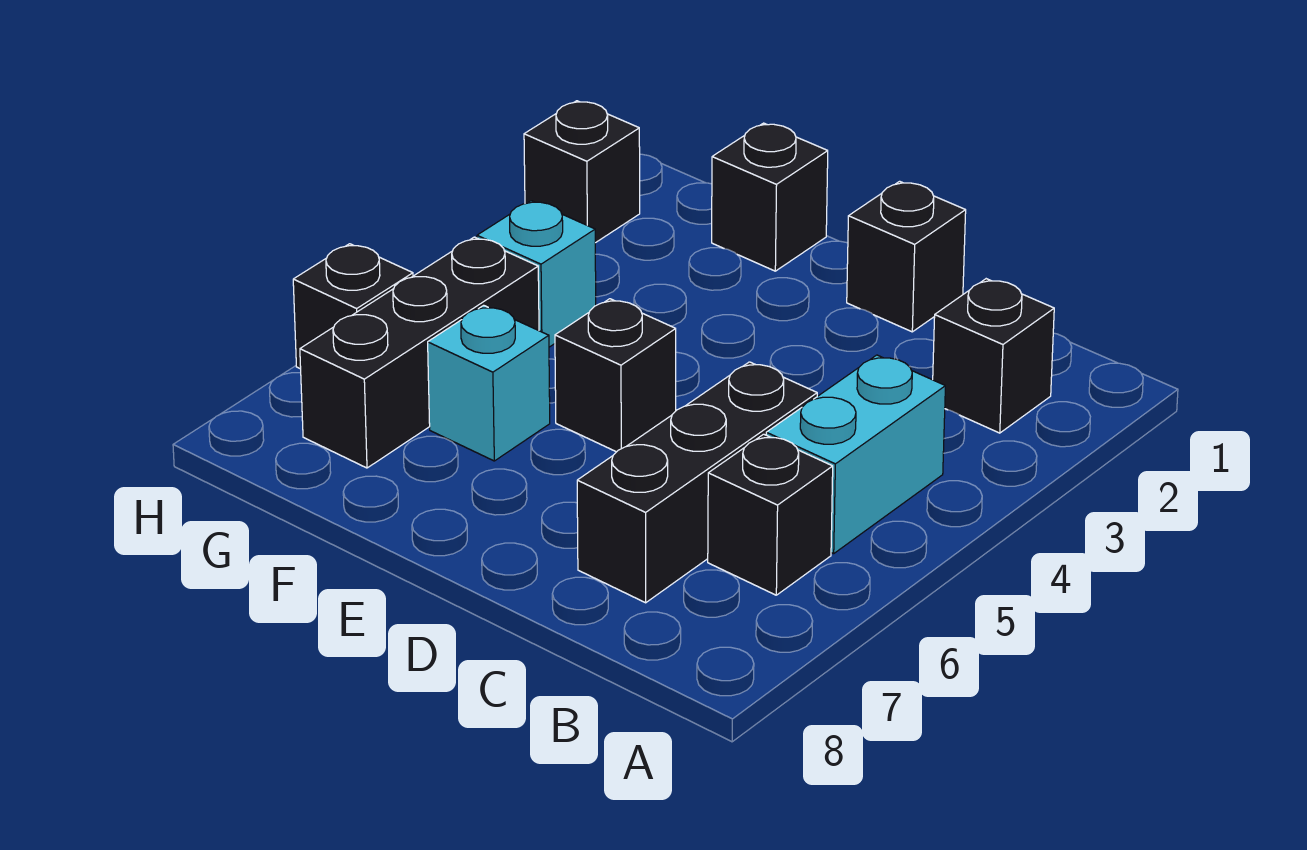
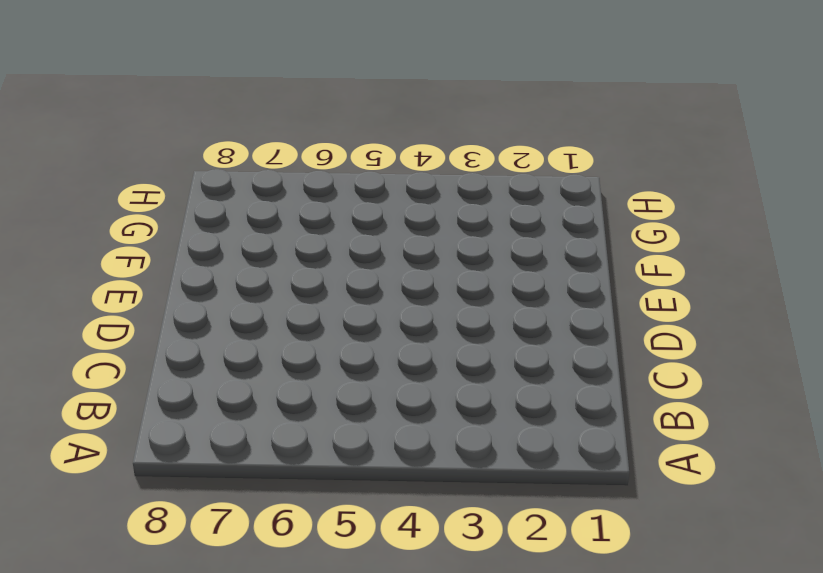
none -> black brick B2 level 1
none -> cyan brick B4:B5 level 1
none -> black brick B6 level 1

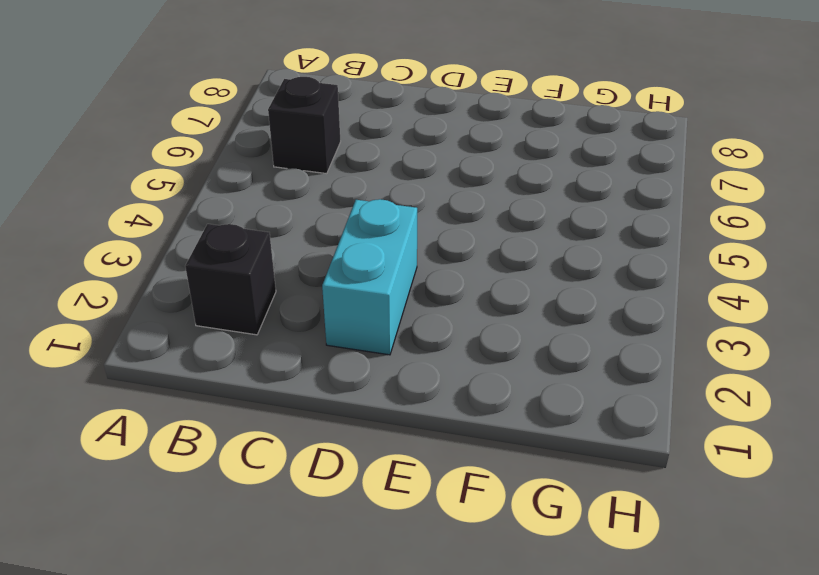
cyan brick D2:D3 level 1 -> cyan brick B4:B5 level 1
none -> black brick C5:C7 level 1
none -> black brick D1 level 1
none -> black brick E5 level 1

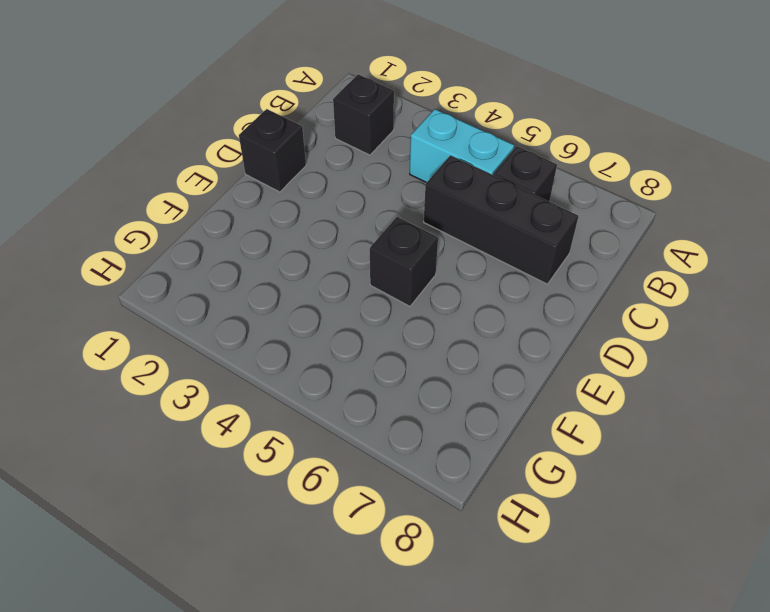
none -> black brick F1 level 1
none -> cyan brick F6 level 1
none -> cyan brick G4 level 1

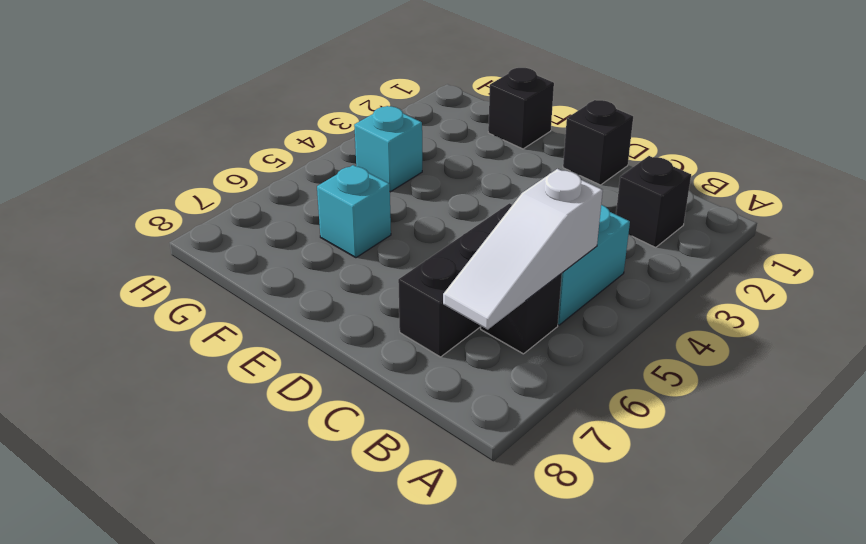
white slope B5:B7 level 2 top 5 -> none
none -> black brick E5 level 1
none -> black brick G5:G7 level 1
none -> black brick H2 level 1

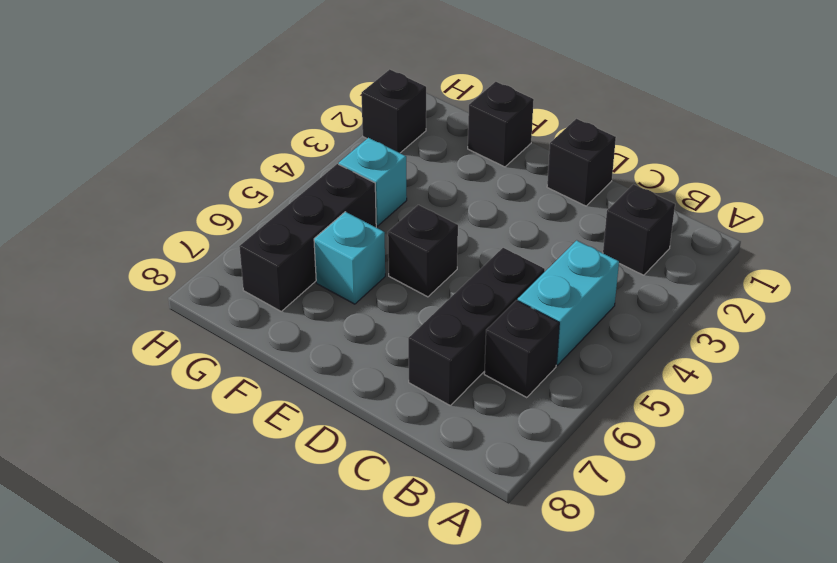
none -> black brick H6 level 1

